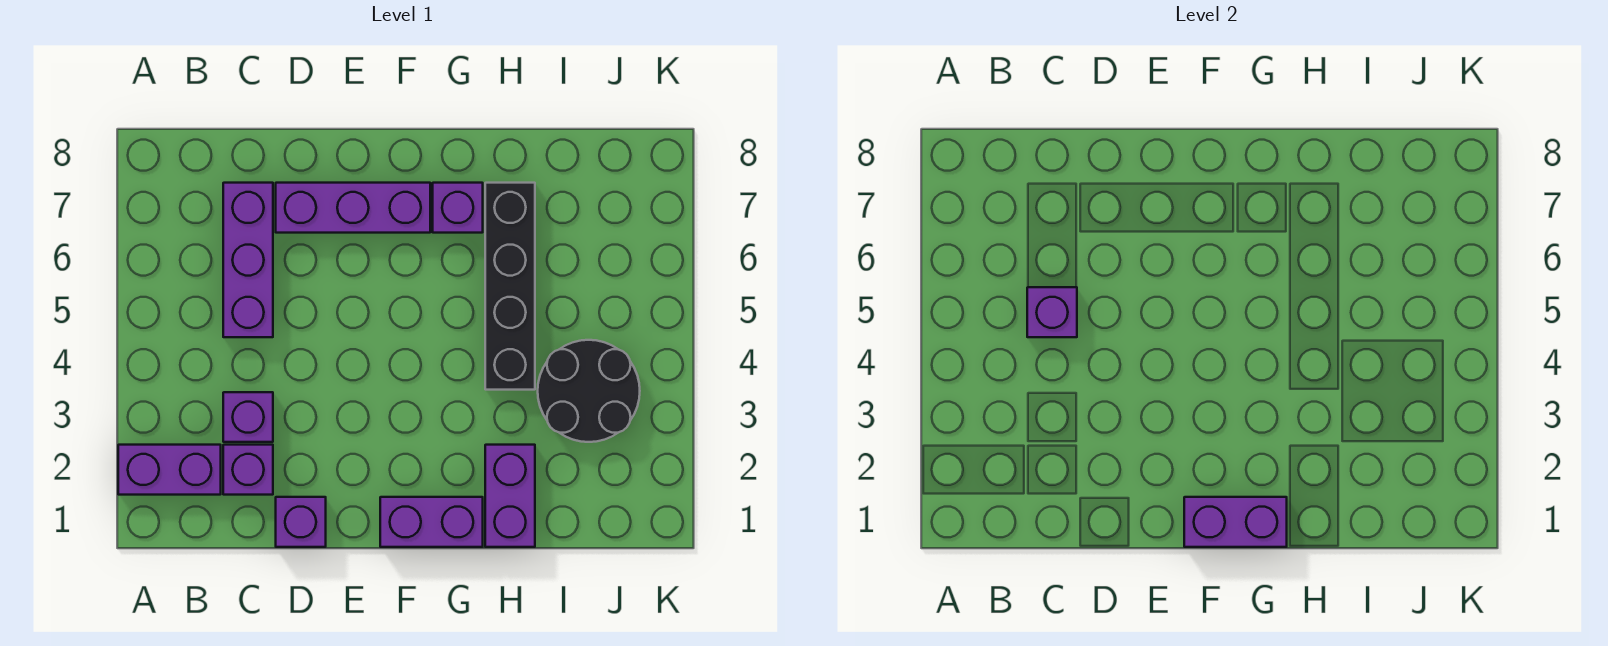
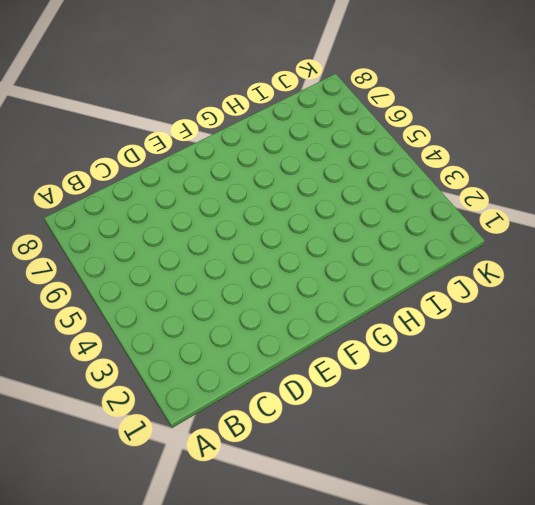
none -> purple brick A2:B2 level 1
none -> purple brick C2 level 1
none -> purple brick C3 level 1

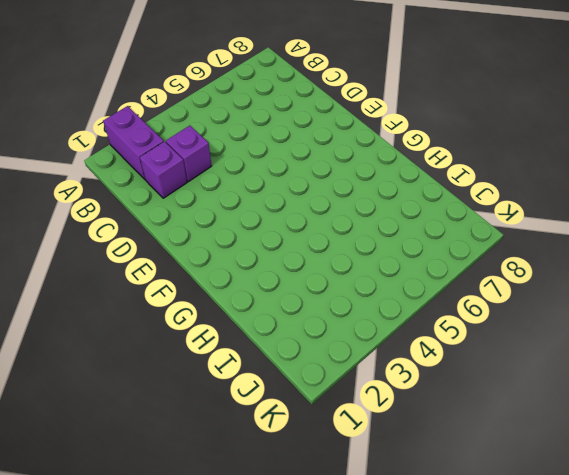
none -> purple brick C5:C7 level 1
none -> purple brick D1 level 1
none -> purple brick D7:F7 level 1

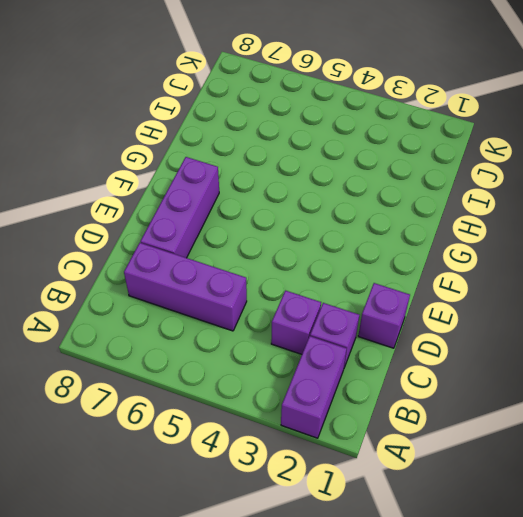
none -> purple brick F1:G1 level 1
none -> purple brick G7 level 1
none -> purple brick H1:H2 level 1

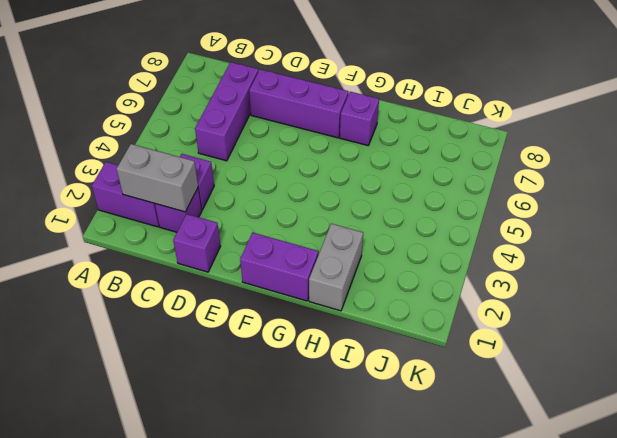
grey brick B2:C2 level 2 -> none
grey brick H1:H2 level 1 -> purple brick H1:H2 level 1
none -> black brick H4:H7 level 1
none -> black round brick I3:J4 level 1
none -> purple brick C5 level 2

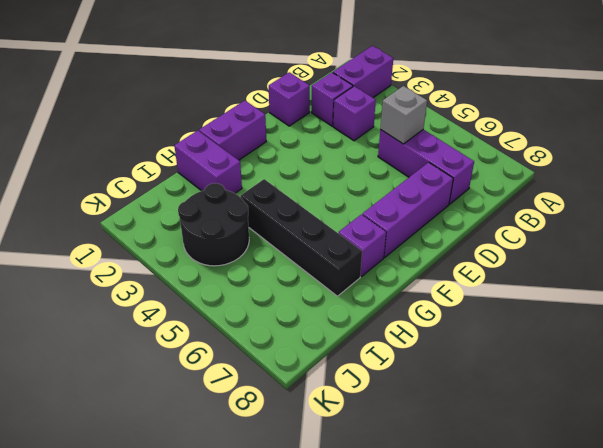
grey brick C5 level 2 -> purple brick C5 level 2
none -> purple brick F1:G1 level 2

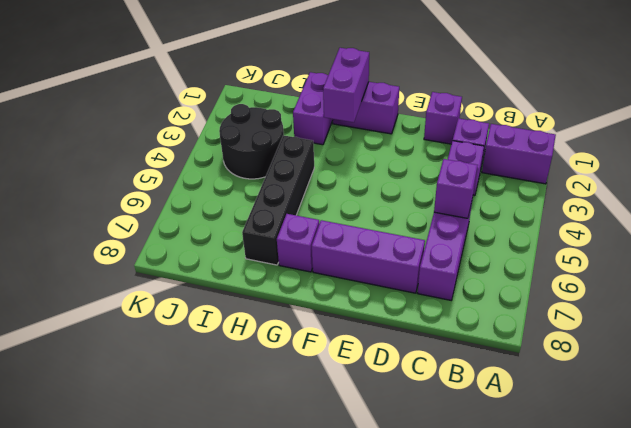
purple brick G1:G2 level 2 -> purple brick F1:G1 level 2

